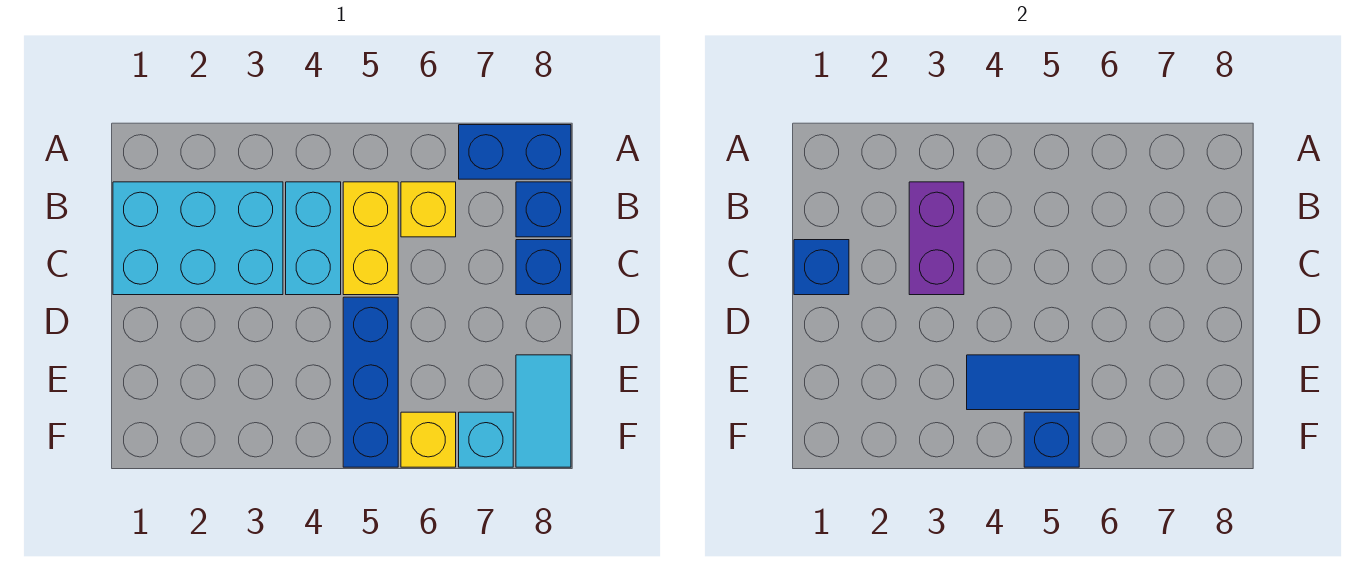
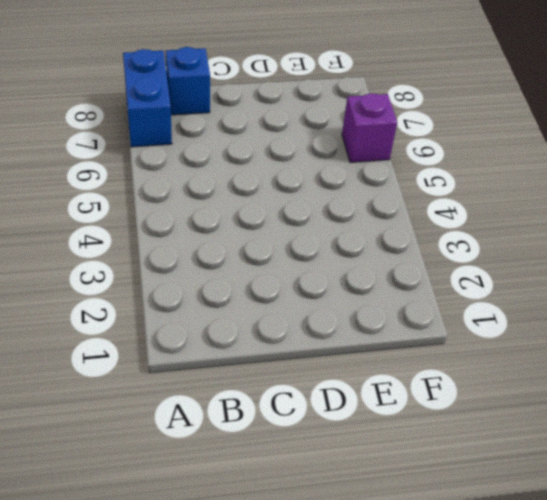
purple brick F6 level 1 -> yellow brick F6 level 1
none -> cyan brick B1:C3 level 1
none -> cyan brick B4:C4 level 1
none -> yellow brick B5:C5 level 1

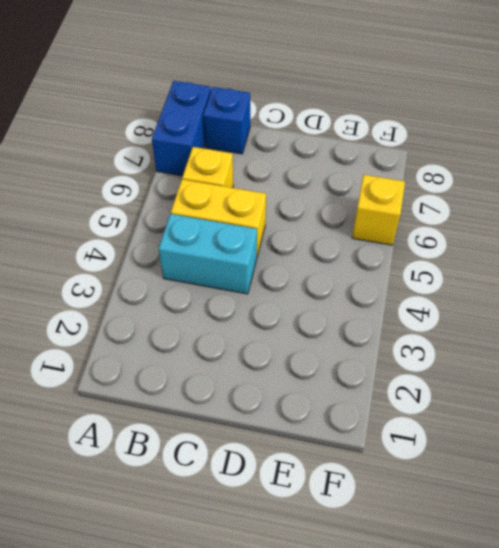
none -> cyan brick B1:C3 level 1
none -> blue brick C8 level 1
none -> blue brick D5:F5 level 1

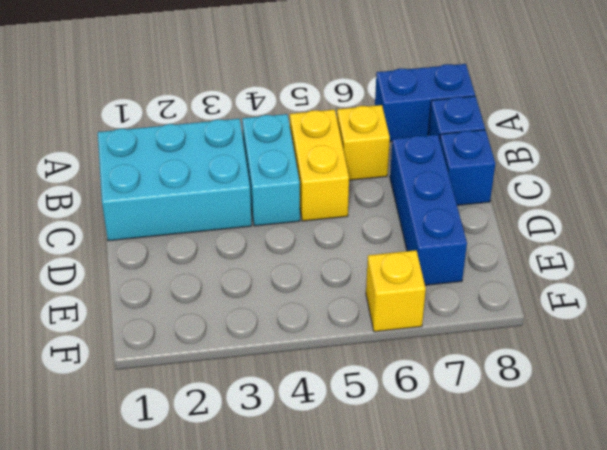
blue brick C7:E7 level 1 -> blue brick D5:F5 level 1
none -> cyan tile E8:F8 level 1
none -> cyan brick F7 level 1
none -> purple brick B3:C3 level 2

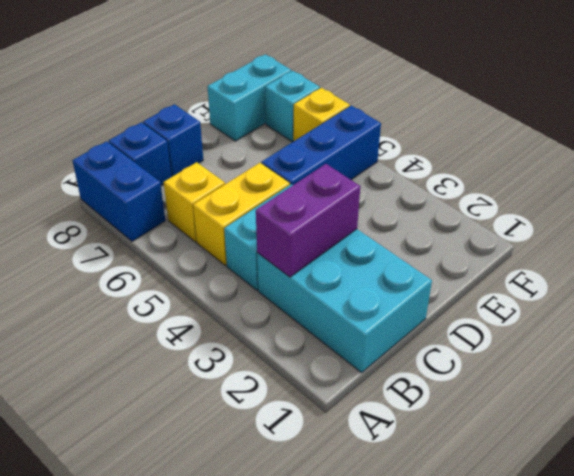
cyan brick E8:F8 level 1 -> cyan tile E8:F8 level 1
none -> blue brick C1 level 2
none -> blue tile E4:E5 level 2
none -> blue brick F5 level 2

